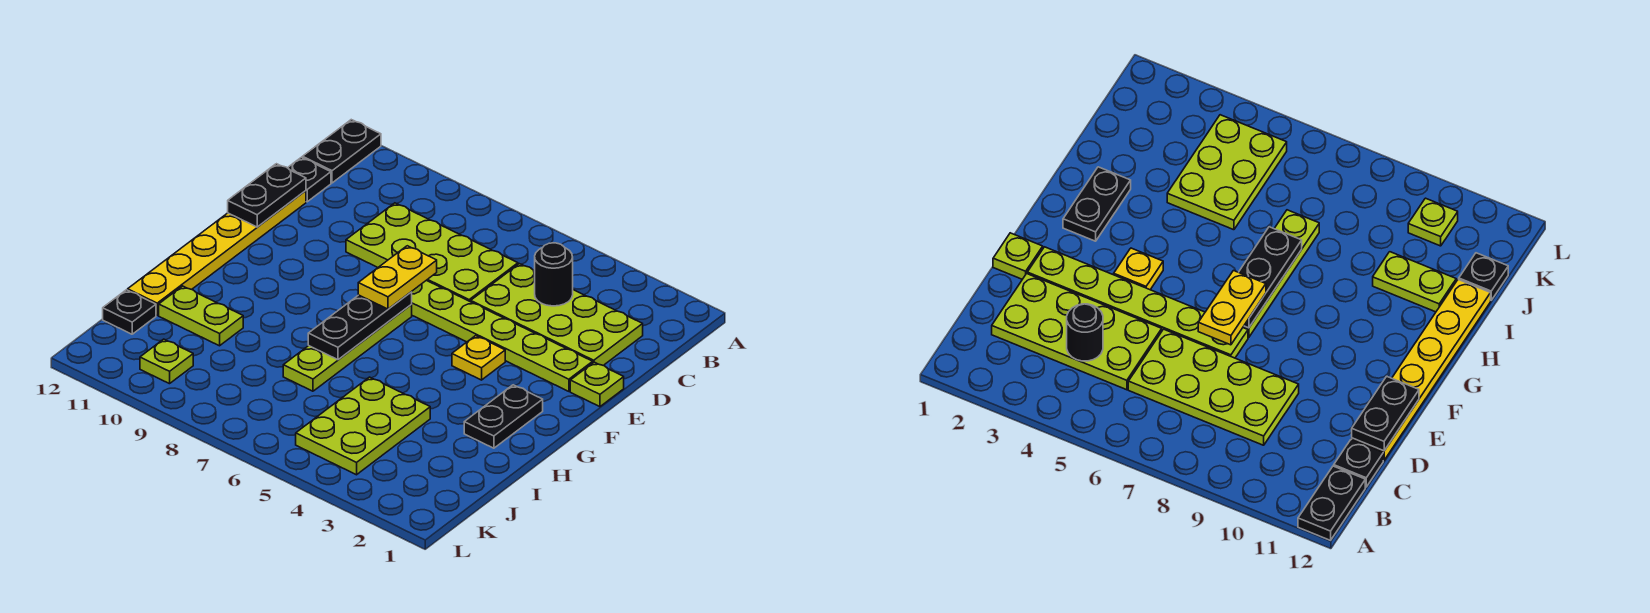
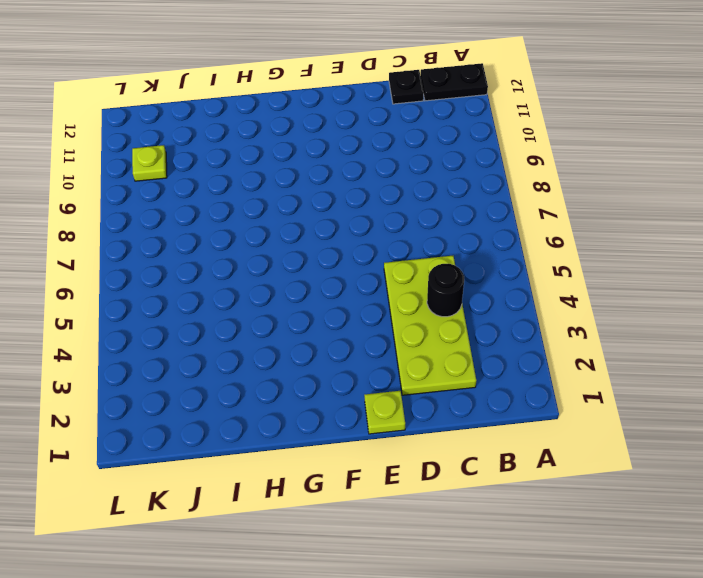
none -> lime plate C6:D9 level 1
none -> yellow plate D12:I12 level 1
none -> lime plate E2:E7 level 1

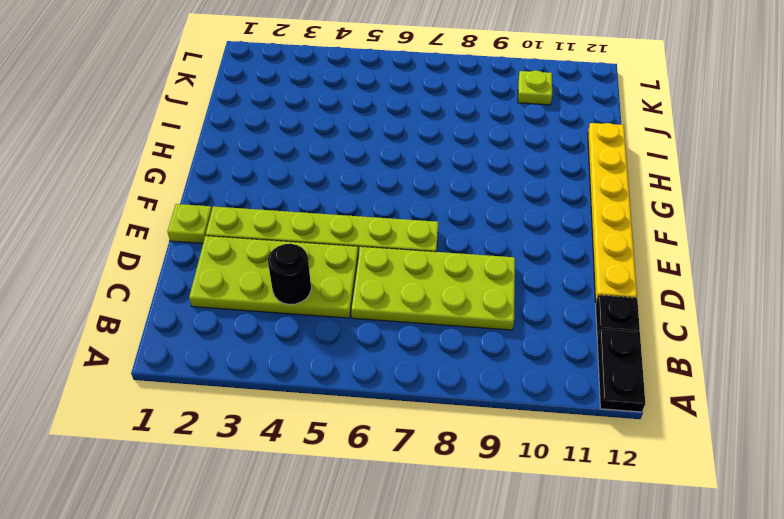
none -> yellow plate F4 level 1
none -> lime plate F7:I7 level 1
none -> black plate G2:H2 level 1

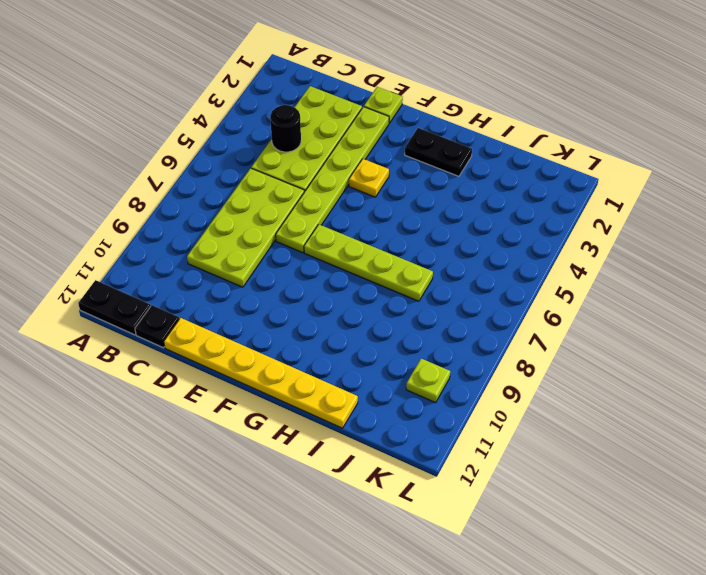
none -> lime plate I4:K5 level 1
none -> lime plate I10:I11 level 1
none -> black plate J12 level 1

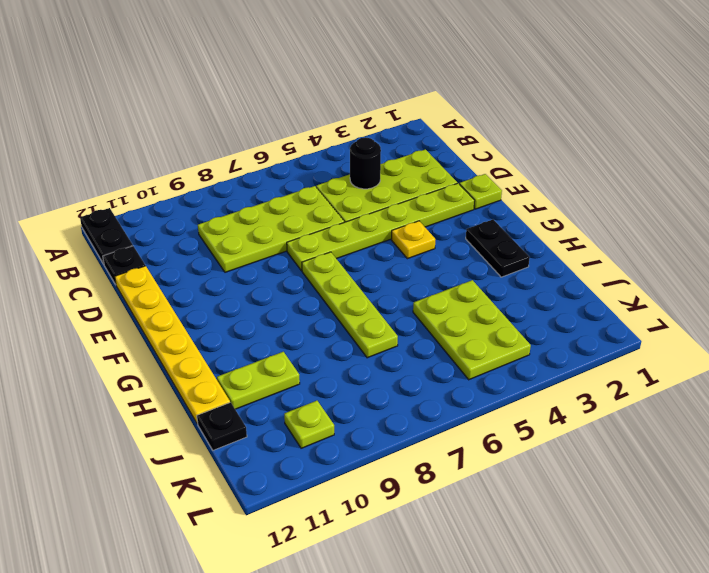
none -> black plate D12:E12 level 2
none -> black plate F7:H7 level 2
none -> yellow plate E7:F7 level 3

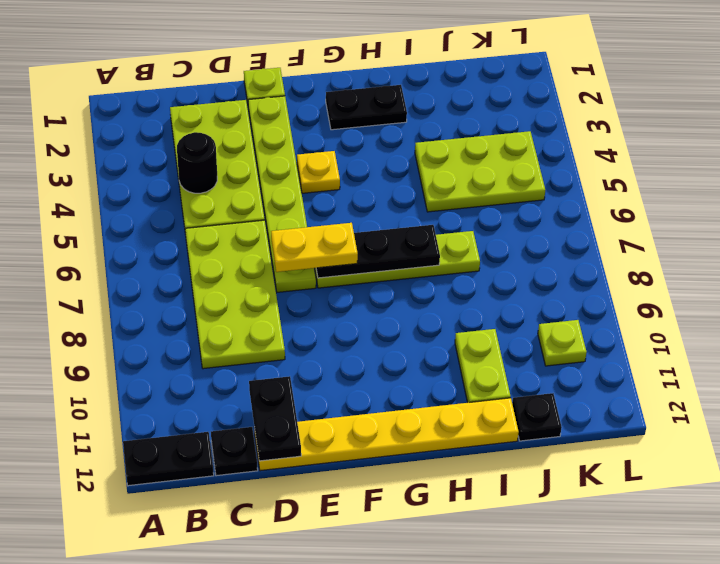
black plate D11:D12 level 2 -> black plate D12:E12 level 2

